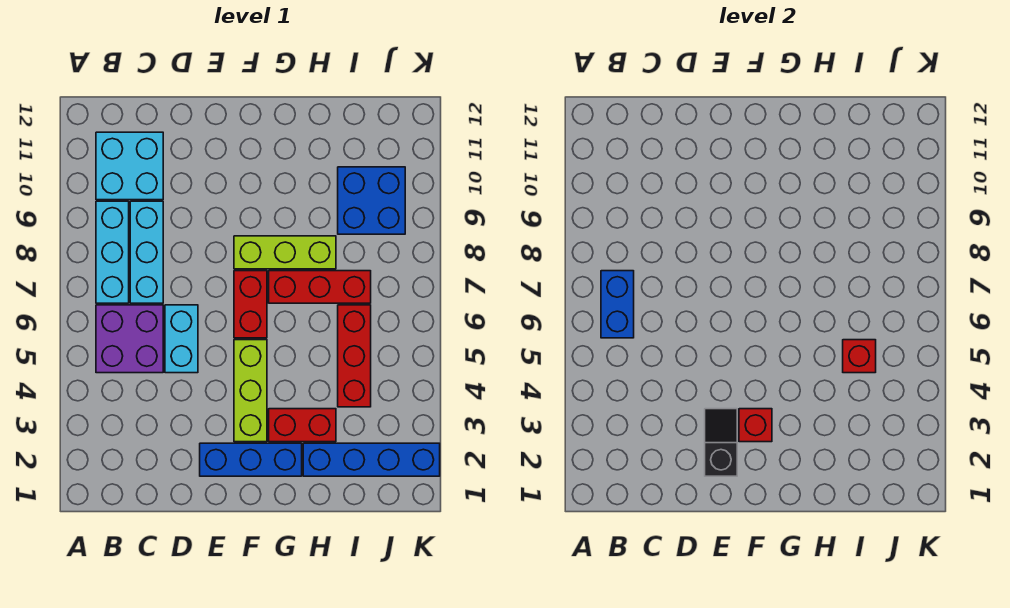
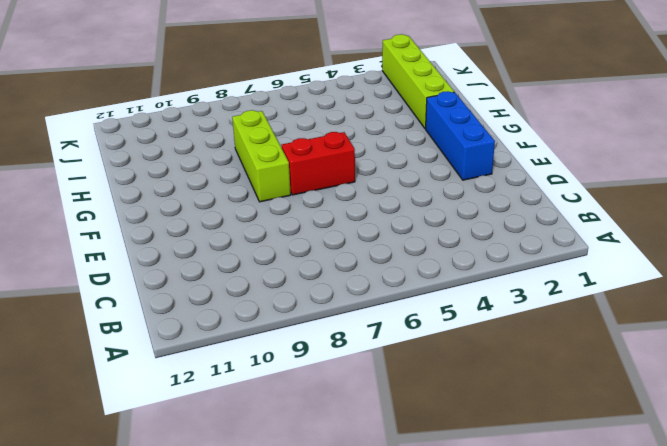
lime brick H2:K2 level 1 -> blue brick H2:K2 level 1
none -> purple brick B5:C6 level 1
none -> cyan brick B7:B9 level 1
none -> cyan brick B10:C11 level 1

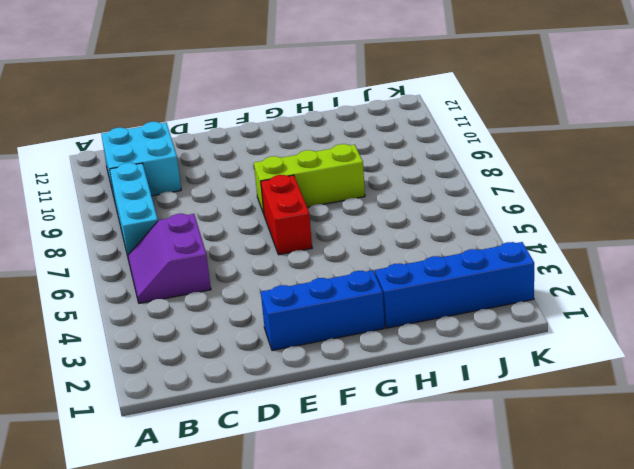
purple slope B5:C6 level 1 top C -> purple brick B5:C6 level 1
none -> cyan brick C7:C9 level 1
none -> cyan brick D5:D6 level 1
none -> lime brick F3:F5 level 1

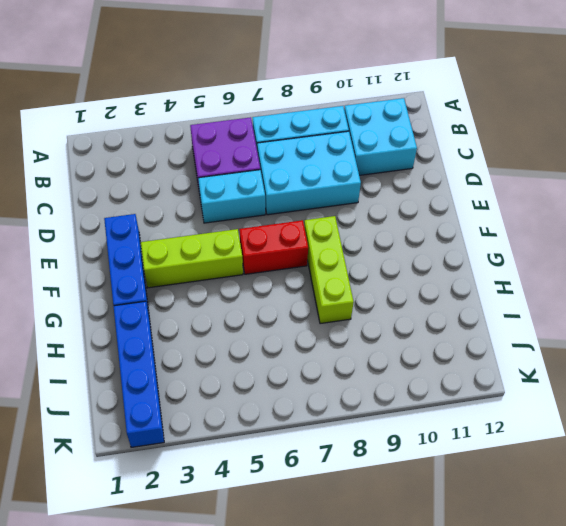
cyan brick C7:D9 level 1 -> cyan brick C7:C9 level 1
none -> red brick G3:H3 level 1
none -> red brick G7:I7 level 1
none -> red brick I4:I6 level 1

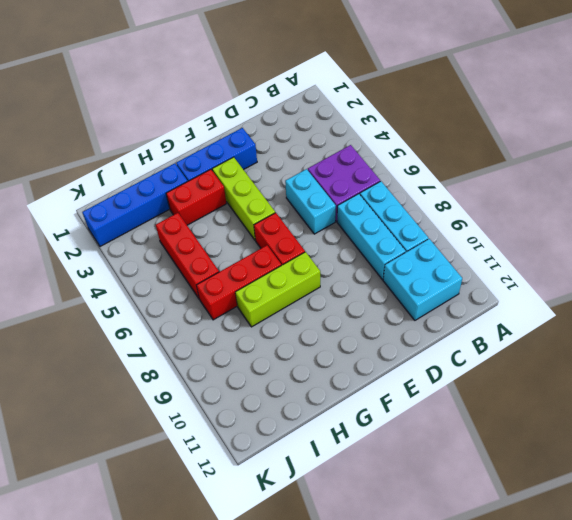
none -> blue brick I9:J10 level 1
none -> blue brick B6:B7 level 2
none -> black slope E2:E3 level 2 top 2

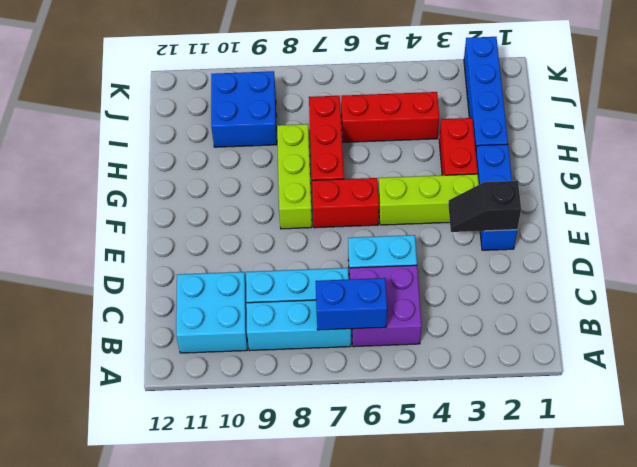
none -> red brick F3 level 2
none -> red brick I5 level 2

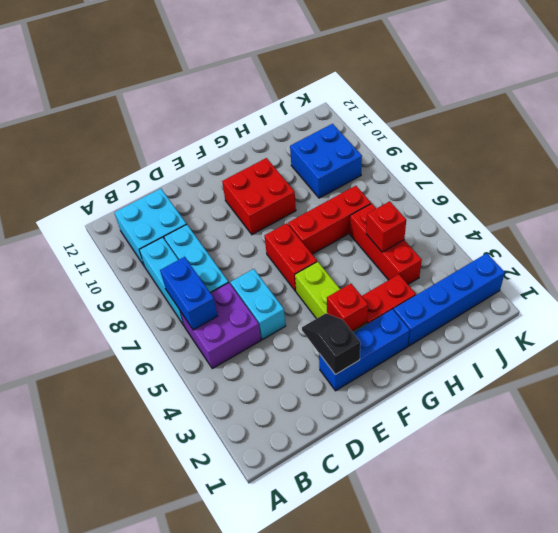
red brick F9:G10 level 1 -> none
none -> lime brick F8:H8 level 1

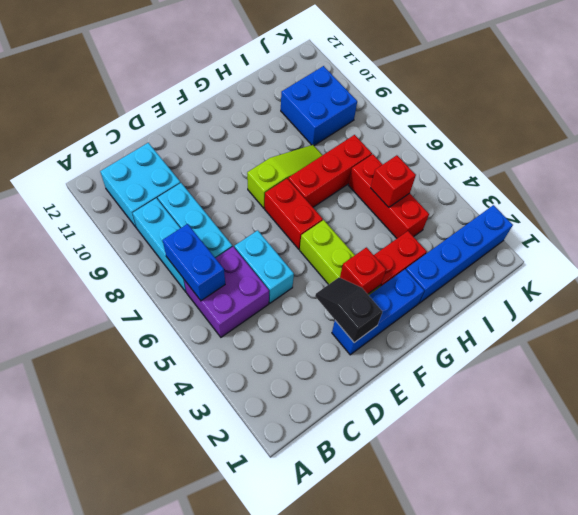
lime slope F8:H8 level 1 top F -> lime brick F8:H8 level 1

